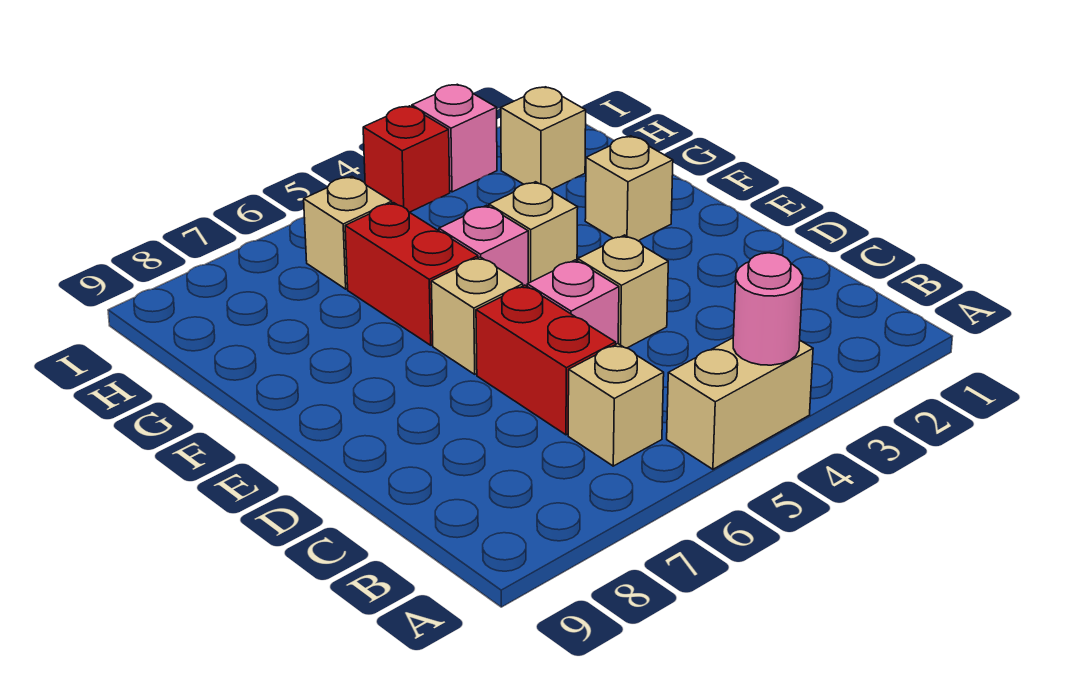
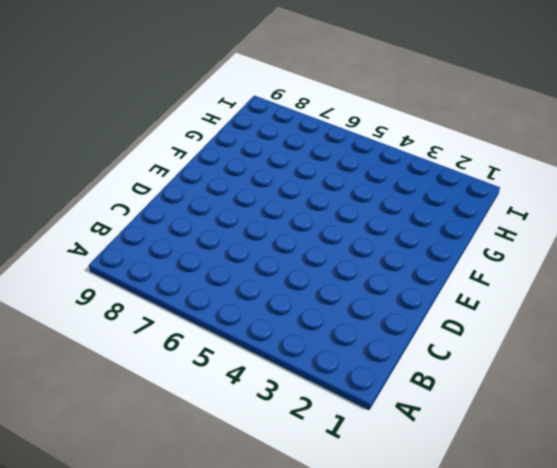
none -> tan brick A4:A5 level 1
none -> tan brick B6 level 1
none -> red brick C6:D6 level 1

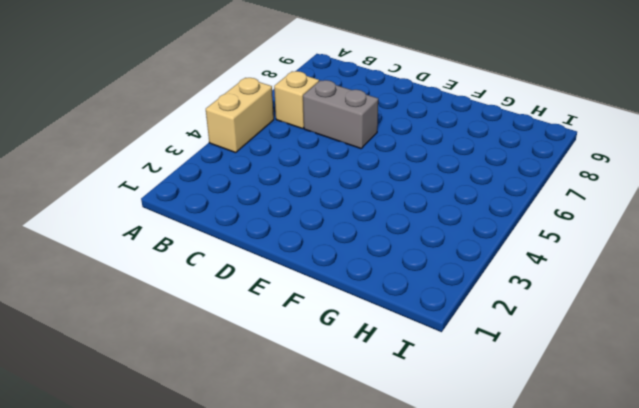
grey brick C6:D6 level 1 -> red brick C6:D6 level 1
none -> tan brick D4 level 1
none -> pink brick D5 level 1
none -> tan brick E6 level 1

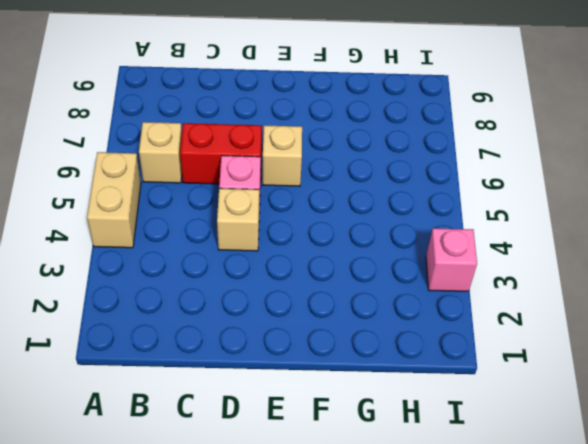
none -> tan brick F2 level 1
none -> tan brick F4 level 1
none -> pink brick F5 level 1

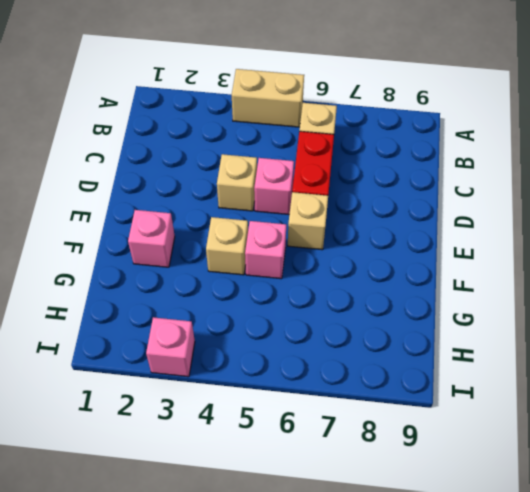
pink brick F2 level 1 -> tan brick F2 level 1
none -> red brick F6:G6 level 1
none -> tan brick H2 level 1
none -> tan brick H6 level 1

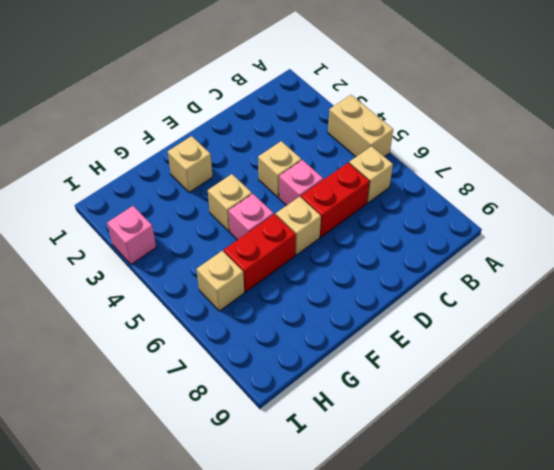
none -> tan brick H2 level 1
none -> red brick I4 level 1
none -> pink round brick A4 level 2

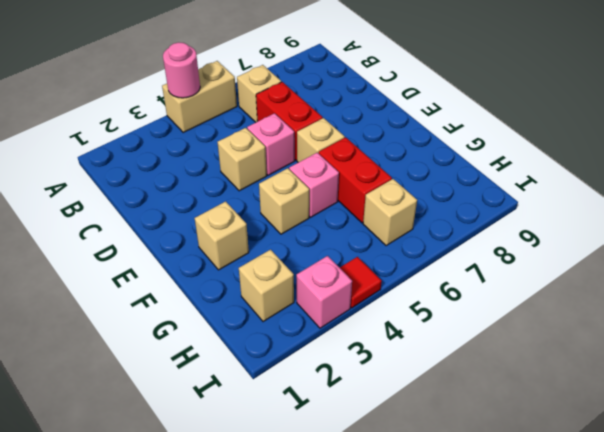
red tile I4 level 1 -> red brick I4 level 1

